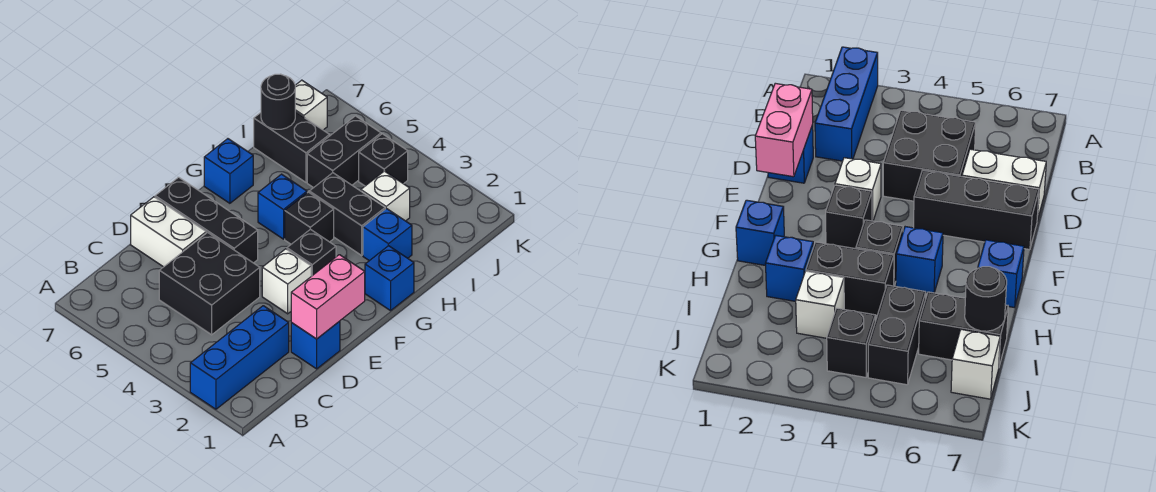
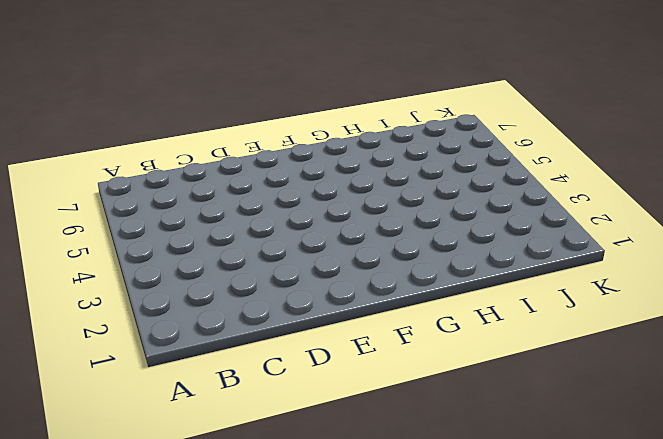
none -> blue brick A2:C2 level 1
none -> black brick C4:D5 level 1
none -> blue brick D1 level 1

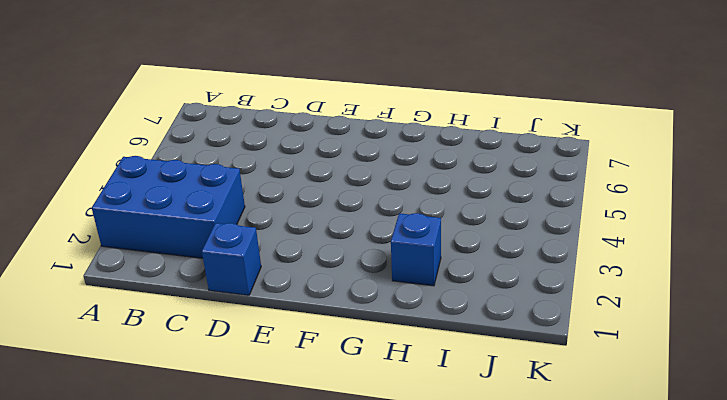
blue brick A2:C3 level 1 -> blue brick A2:C2 level 1
none -> black brick C4:D5 level 1
none -> white brick D6:D7 level 1
none -> white brick E3 level 1

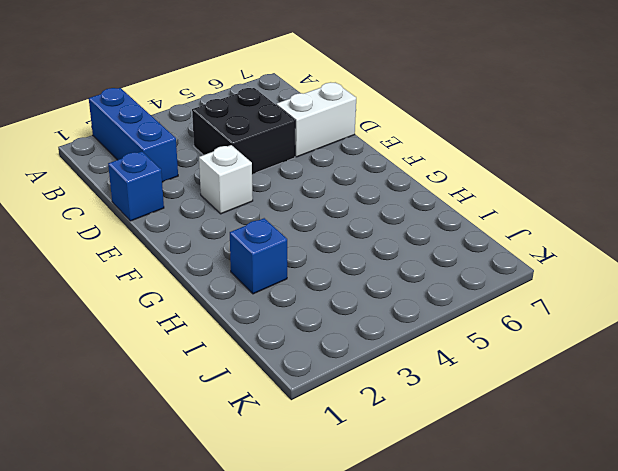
none -> black brick E5:E7 level 1
none -> black brick F3 level 1
none -> blue brick G1 level 1

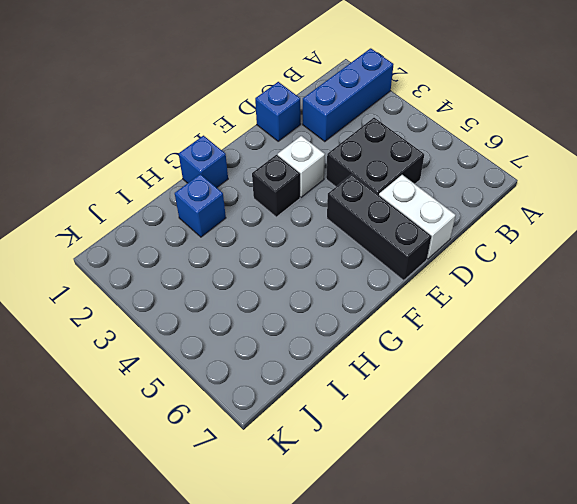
none -> black brick G4 level 1
none -> blue brick G5 level 1
none -> blue brick G7 level 1

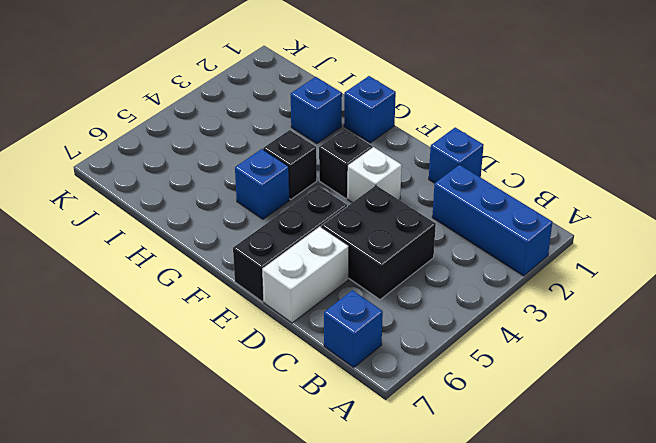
blue brick B7 level 1 -> blue brick G7 level 1
none -> black brick H3:H4 level 1
none -> white brick I3 level 1
none -> black brick I5:J5 level 1

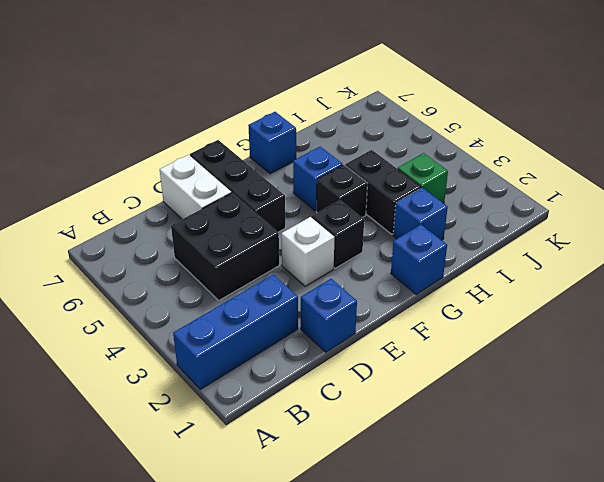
green brick I3 level 1 -> white brick I3 level 1
none -> black brick I5:J5 level 1
none -> black brick I6:I7 level 1
none -> black brick J4 level 1

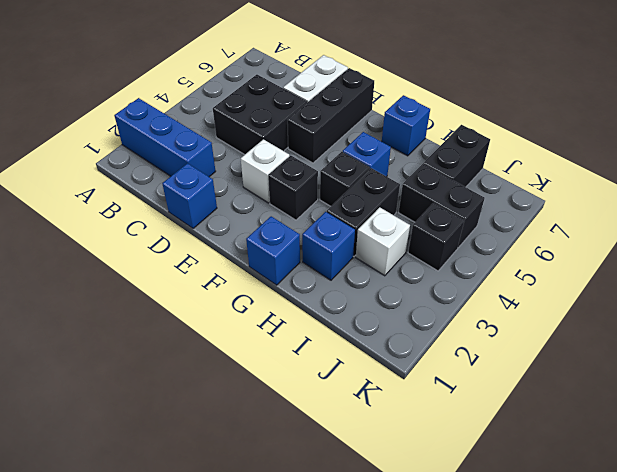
none -> white brick J7 level 1
none -> pink brick D1:E1 level 2
none -> black round brick I7 level 2

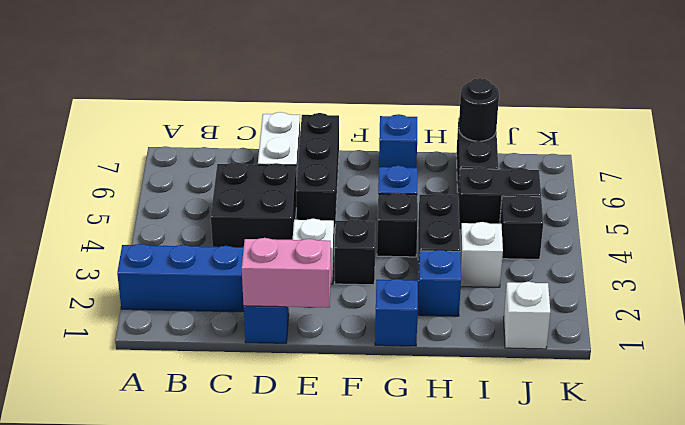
white brick J1 level 1 -> white brick J7 level 1

